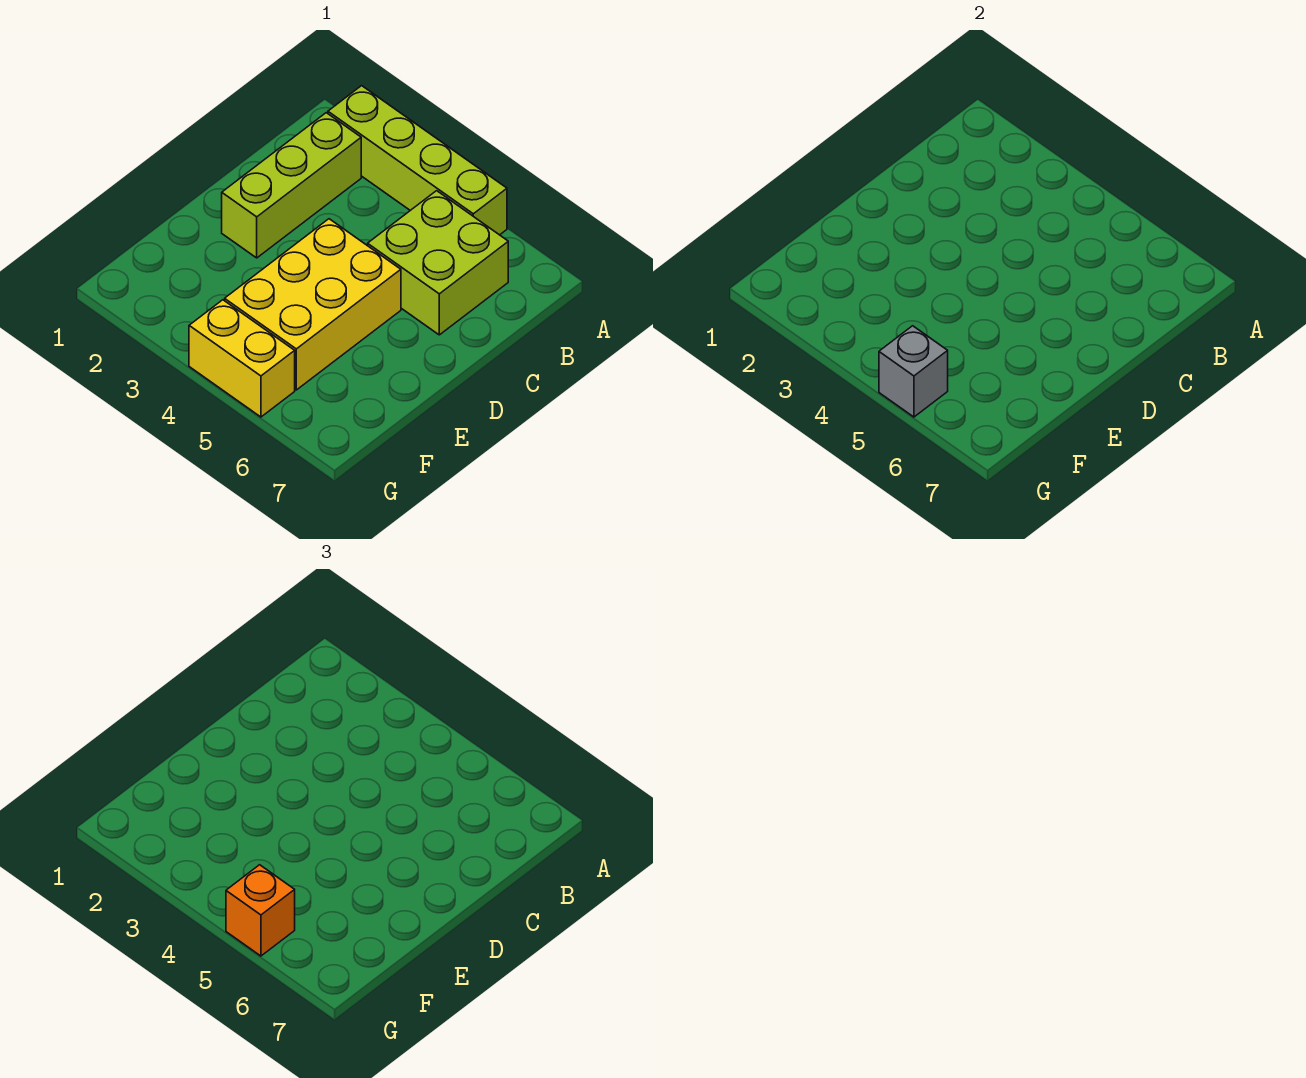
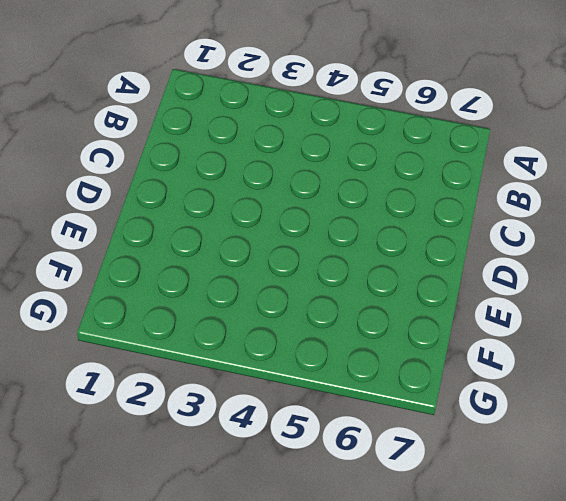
none -> lime brick A2:A5 level 1
none -> lime brick B2:D2 level 1

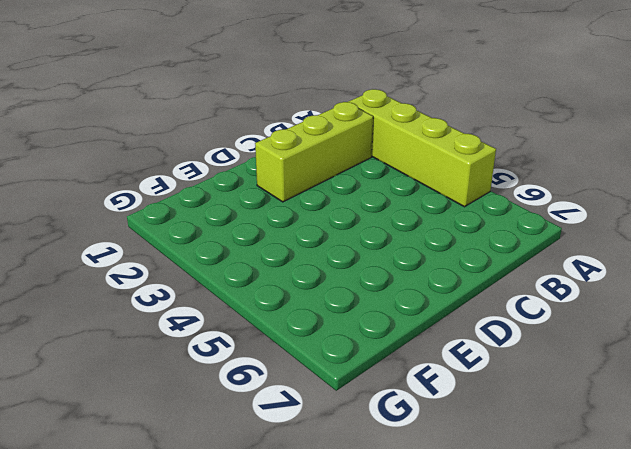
none -> lime brick B5:C6 level 1
none -> yellow brick D4:F5 level 1

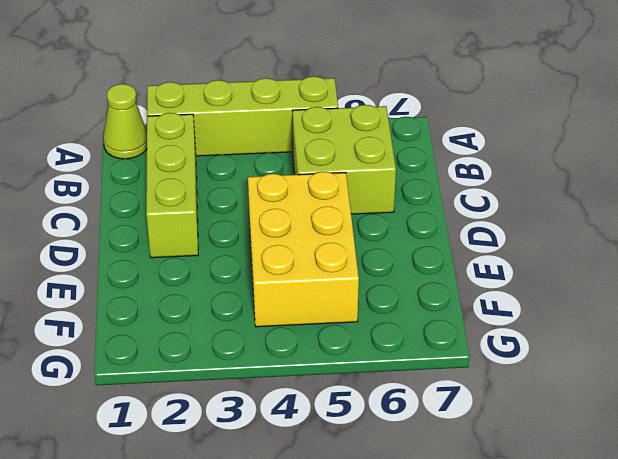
lime cone A1 level 1 -> none
none -> yellow brick G4:G5 level 1
none -> grey brick G5 level 2

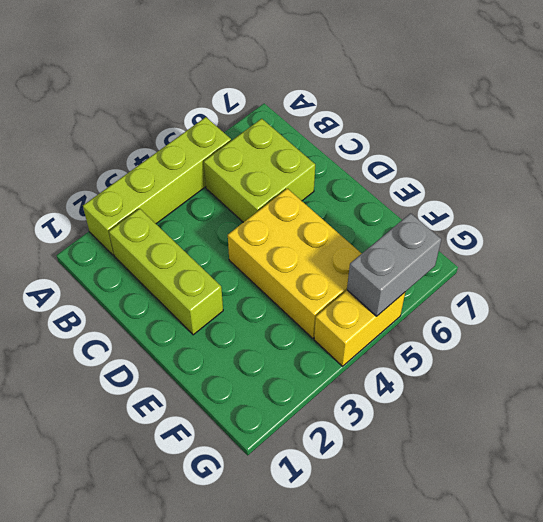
grey brick G5:G6 level 2 -> grey brick G5 level 2
none -> orange brick G5 level 3

